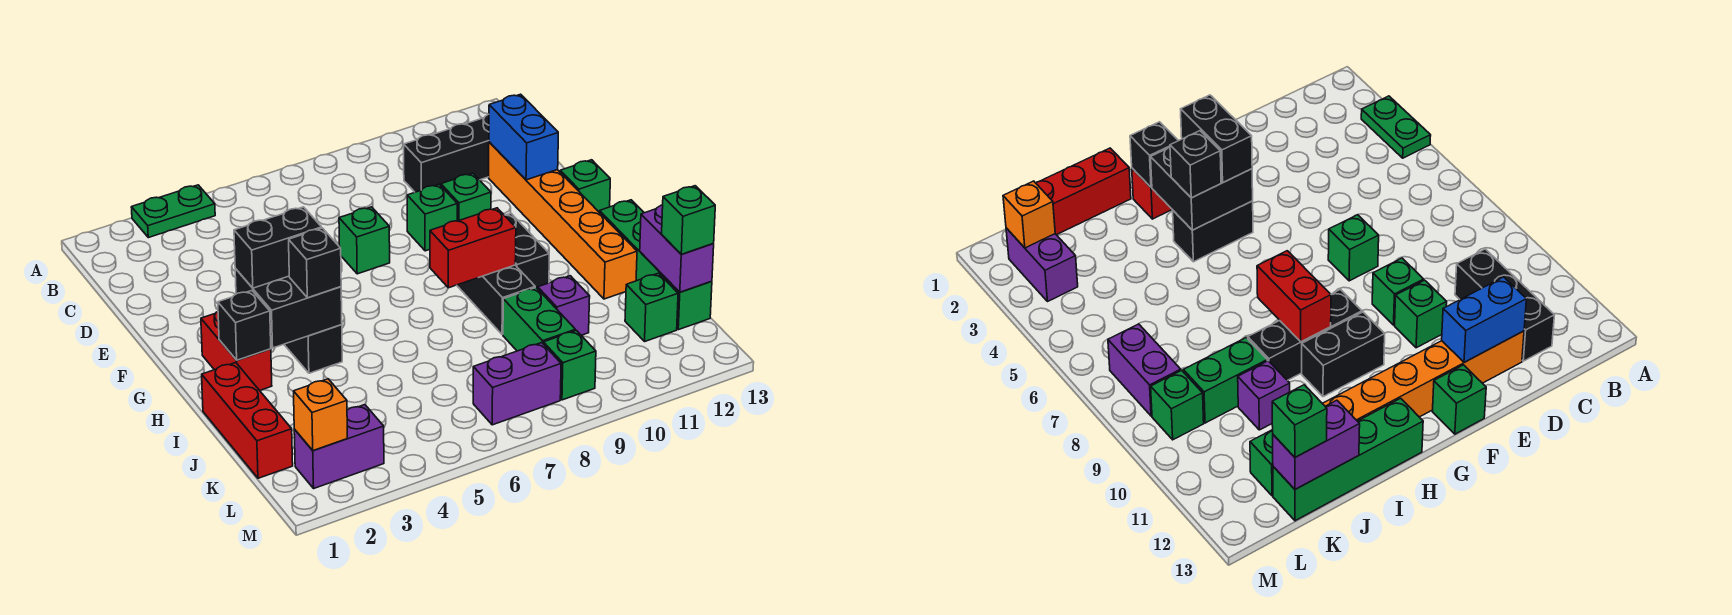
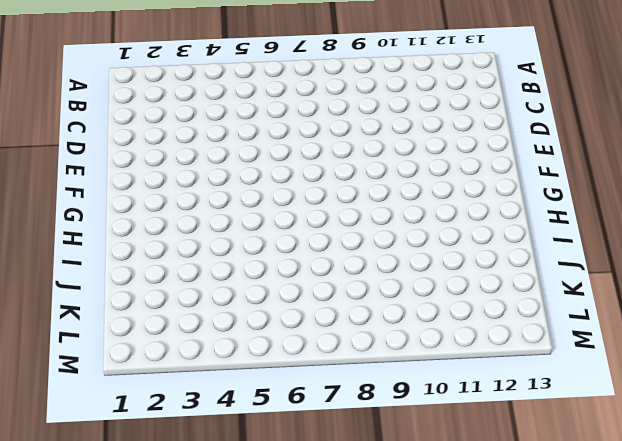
none -> green plate A3:A4 level 1
none -> black brick C10:C12 level 1
none -> orange brick D12:I12 level 1

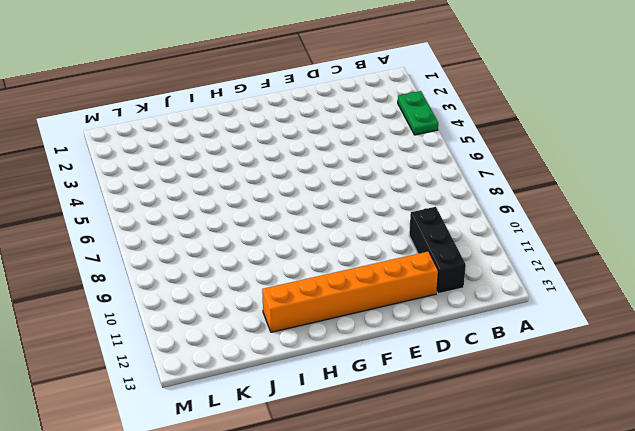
none -> green brick E7 level 1
none -> green brick E9 level 1
none -> green brick E10 level 1

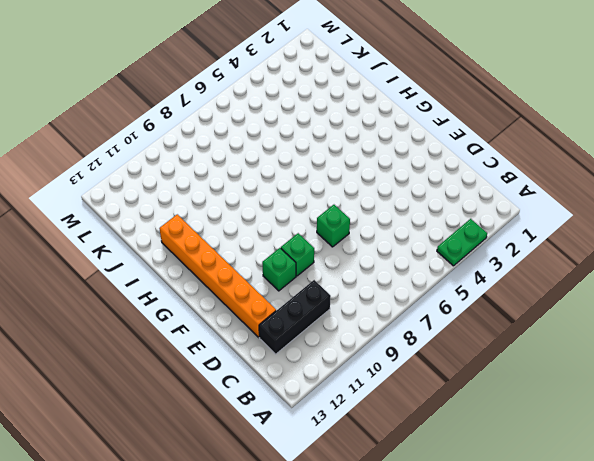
none -> green brick F13 level 1
none -> red brick G2:H2 level 1
none -> black brick G4:H4 level 1

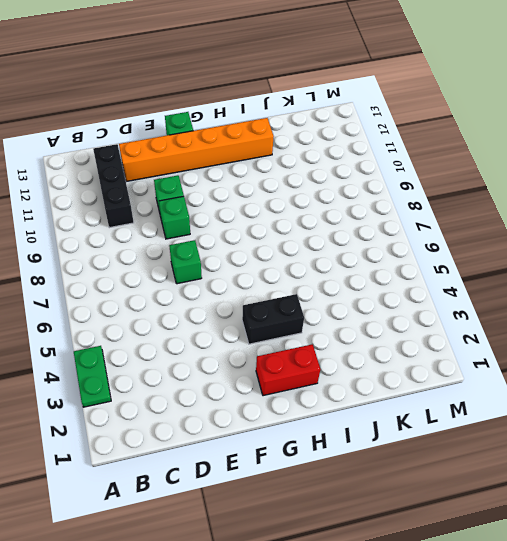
none -> black brick G9:I9 level 1
none -> black brick G10:H10 level 1
none -> green brick H13:K13 level 1

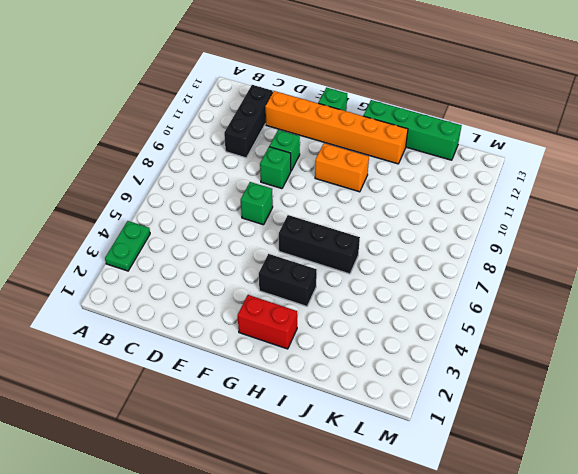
black brick G6:I6 level 1 -> black brick G9:I9 level 1
orange brick G10:H10 level 1 -> black brick G10:H10 level 1
none -> red brick I1:K1 level 1
none -> green brick J9:K9 level 1
none -> purple brick J10 level 1

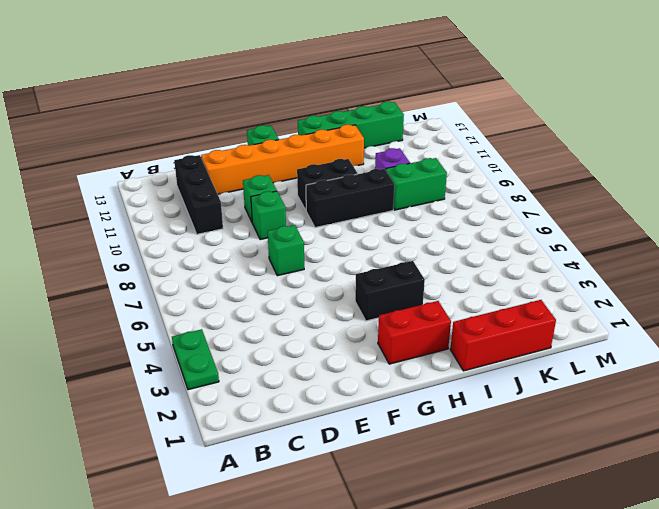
none -> green brick K12 level 1
none -> purple brick L2:L3 level 1
none -> purple brick L7:L8 level 1

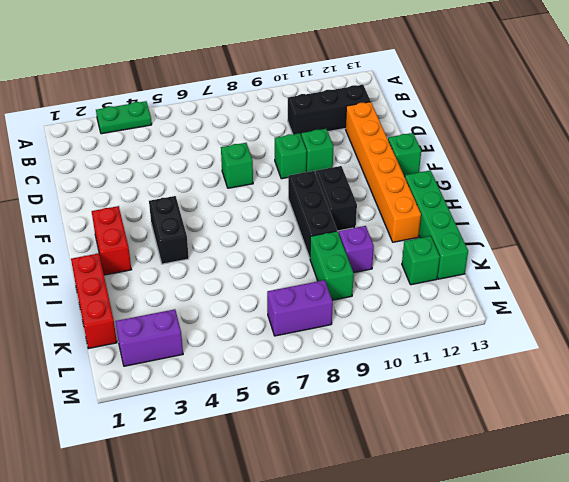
none -> green brick L9 level 1
none -> blue brick D12:E12 level 2
none -> black brick G3:H4 level 2

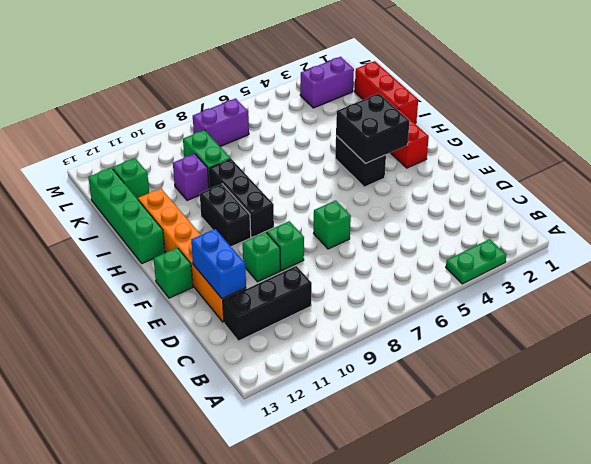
none -> green brick L9 level 1
none -> black brick H2 level 2
none -> red brick H8:H9 level 2

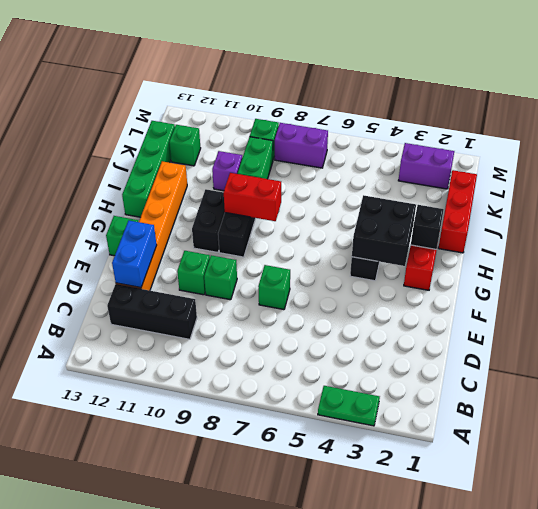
none -> purple brick J13:K13 level 2
none -> orange brick L2 level 2
none -> black brick G3:G4 level 3

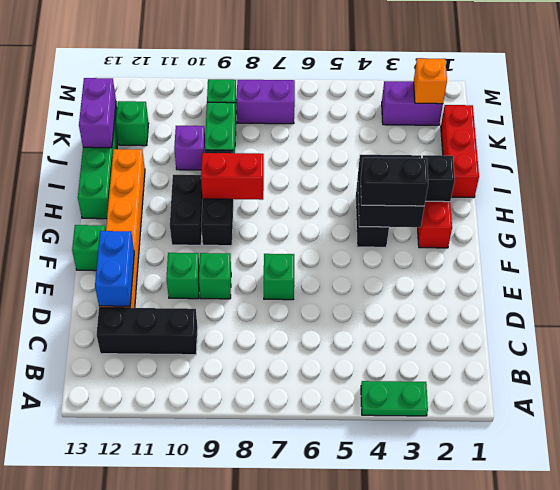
none -> black brick H4 level 3
none -> green brick K13 level 3

